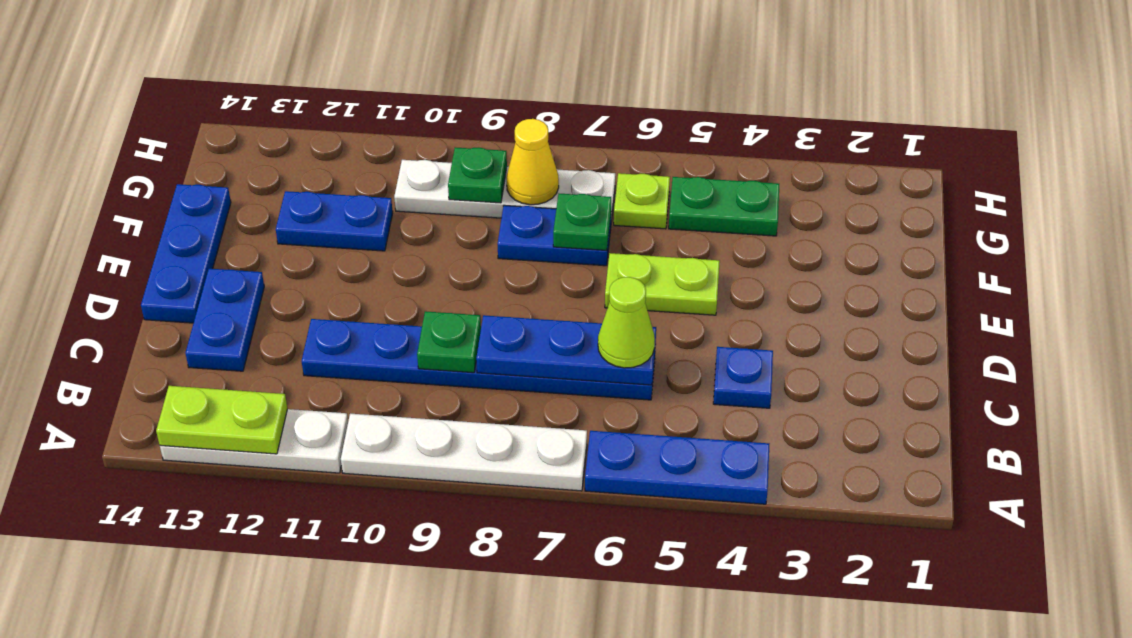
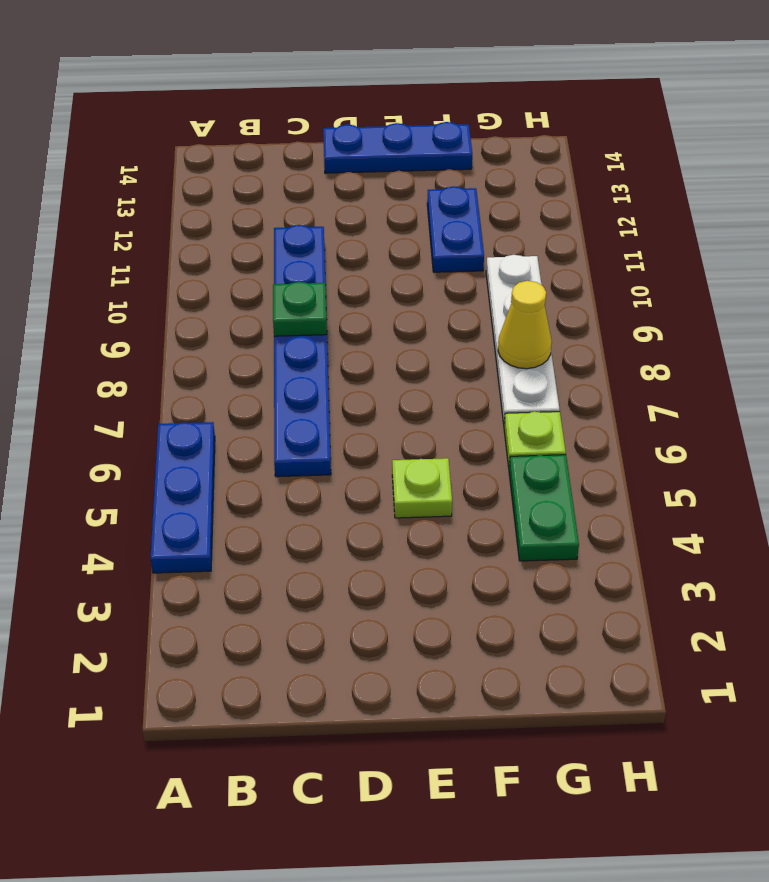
lime plate E5 level 1 -> lime plate E5:E6 level 1
none -> white plate A7:A10 level 1
none -> white plate A11:A13 level 1
none -> blue plate C4 level 1

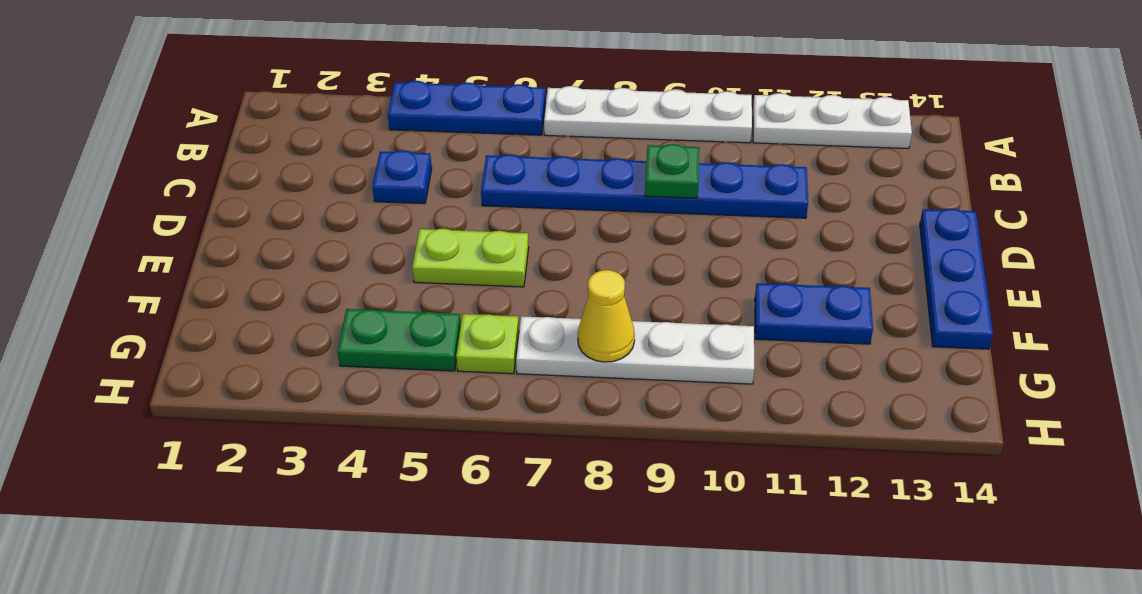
none -> blue plate C13:D13 level 1
none -> blue plate F7:F8 level 1
none -> lime plate A12:A13 level 2

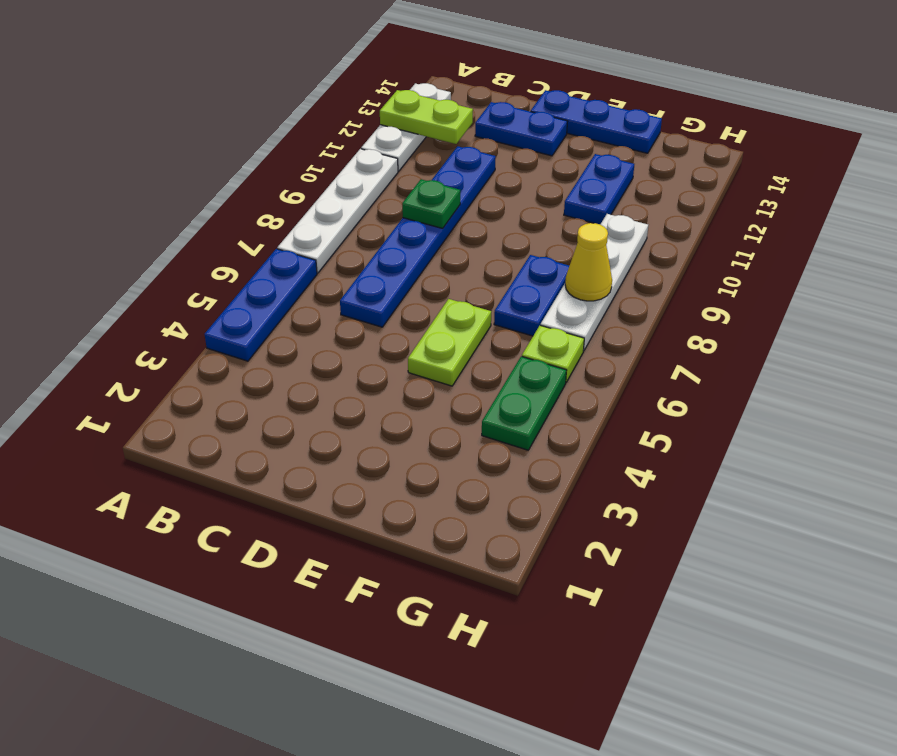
lime plate A12:B12 level 2 -> lime plate A12:A13 level 2
none -> blue plate C4 level 1
none -> blue plate C6:C8 level 2
none -> green plate F7 level 2

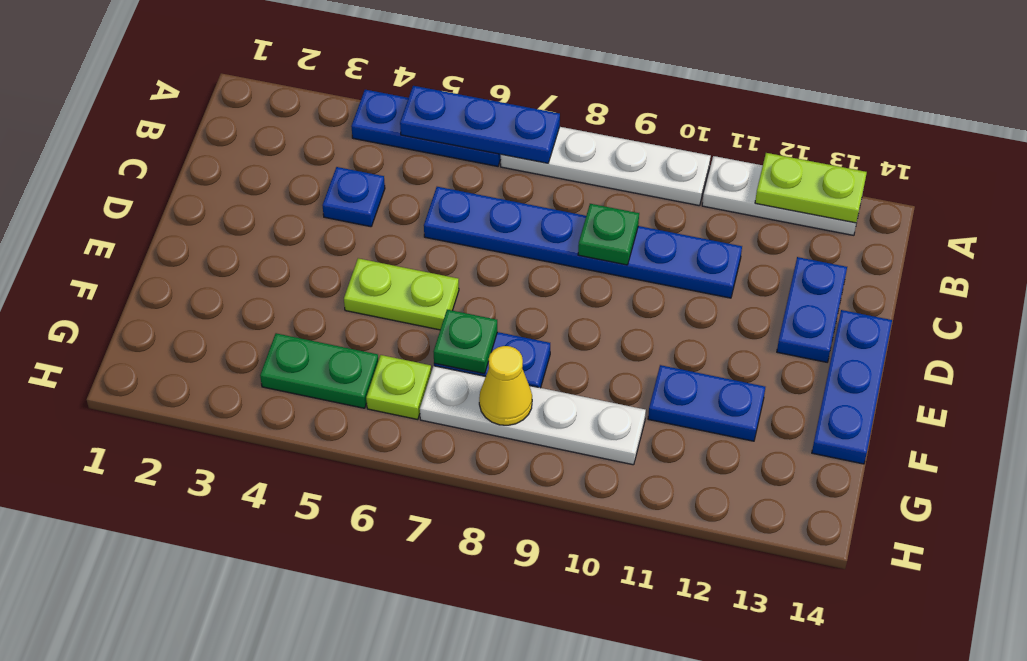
blue plate A5:A7 level 2 -> blue plate C6:C8 level 2
none -> green plate G9 level 2
none -> lime cone C6 level 3

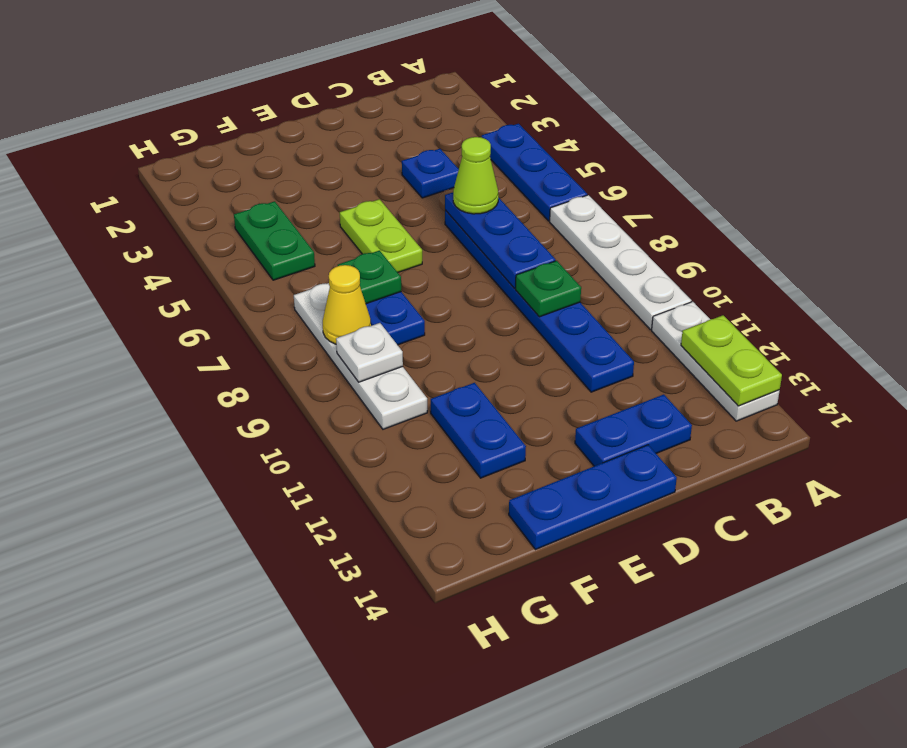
white plate G9 level 2 -> green plate G9 level 2
none -> lime plate G6 level 1

